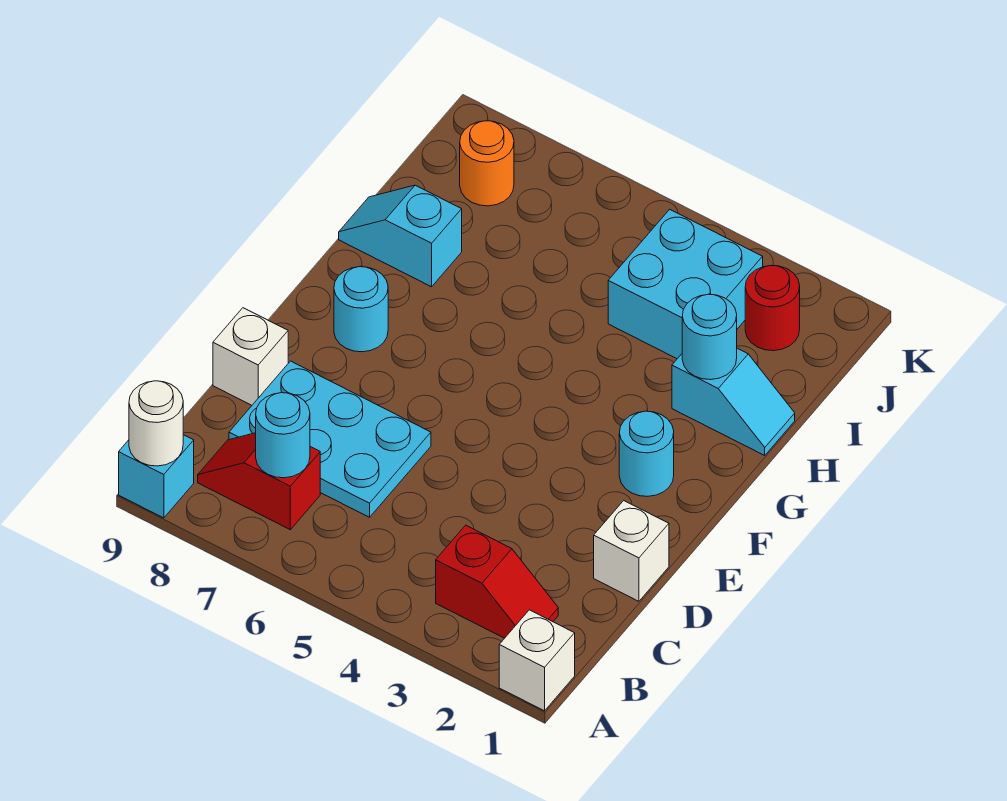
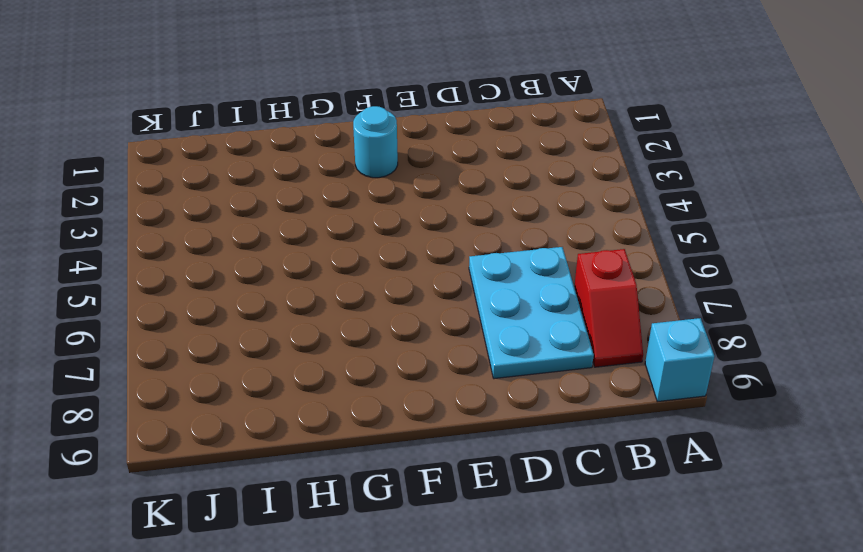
none -> white brick A1 level 1
none -> red slope B2:B3 level 1 top 3
none -> white brick D1 level 1

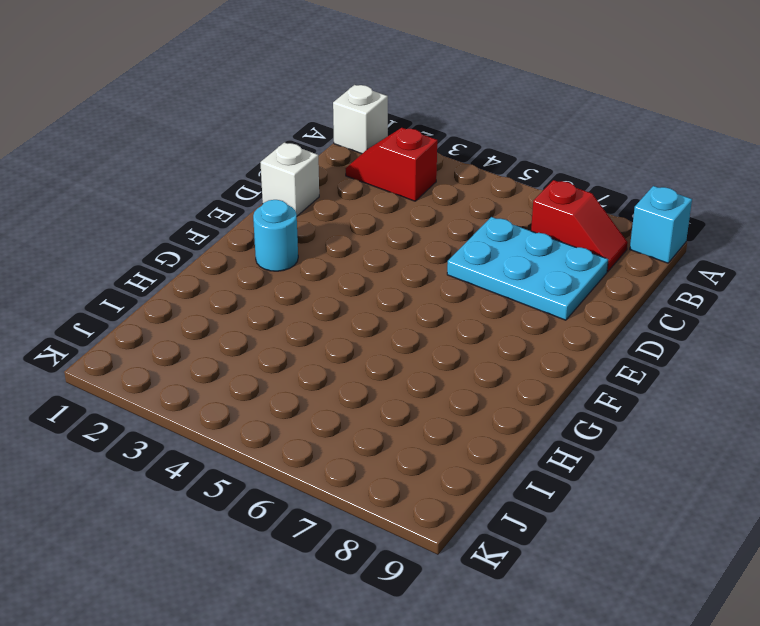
none -> white brick D9 level 1
none -> cyan round brick F8 level 1
none -> cyan slope H1:H2 level 1 top 2

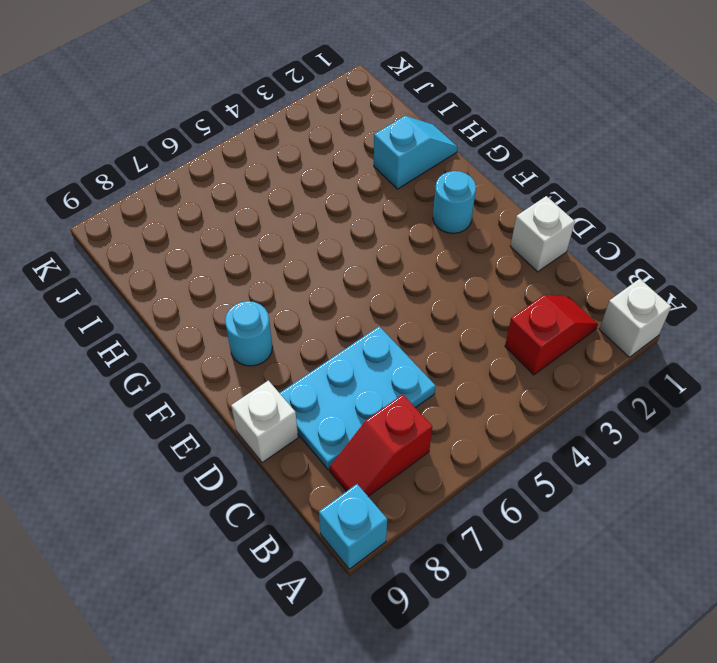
none -> cyan slope H8:H9 level 1 top 8
none -> cyan brick I3:J4 level 1
none -> red round brick J2 level 1

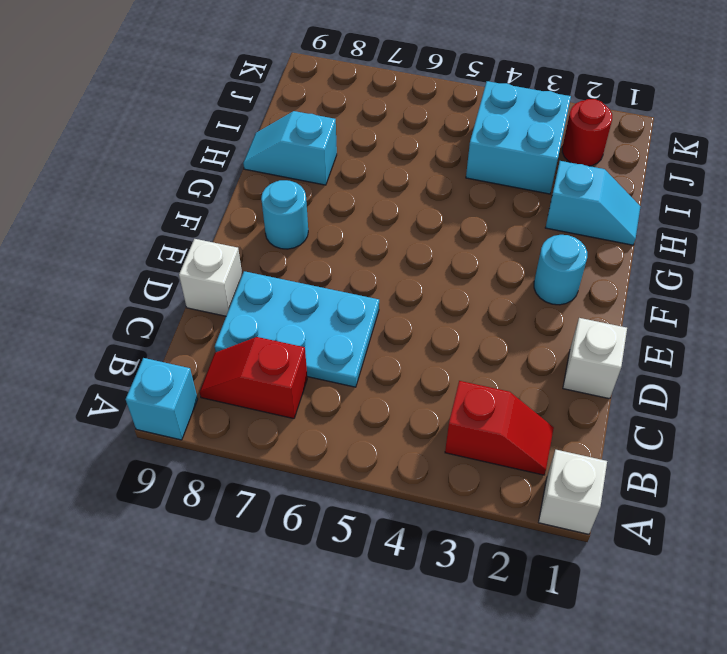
none -> orange round brick J8 level 1
none -> white round brick A9 level 2
none -> cyan round brick B7 level 2

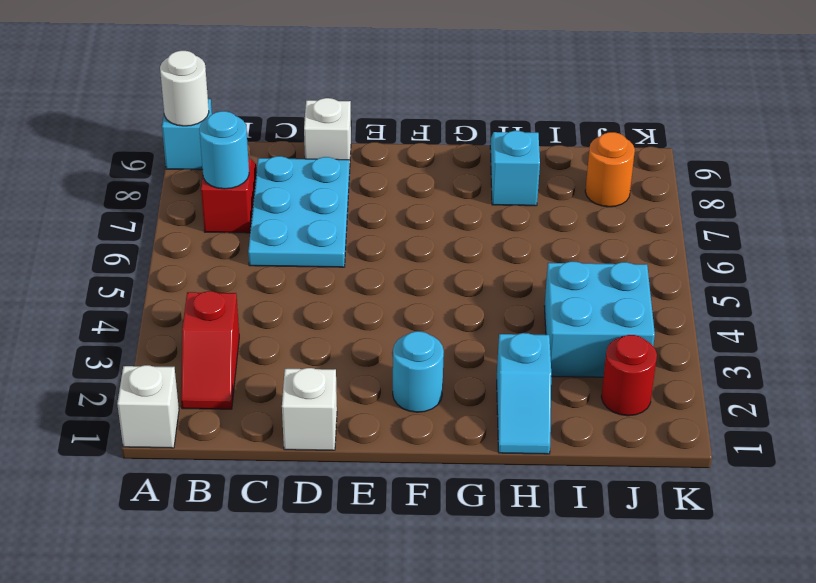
none -> cyan round brick F8 level 1
none -> cyan round brick H2 level 2

